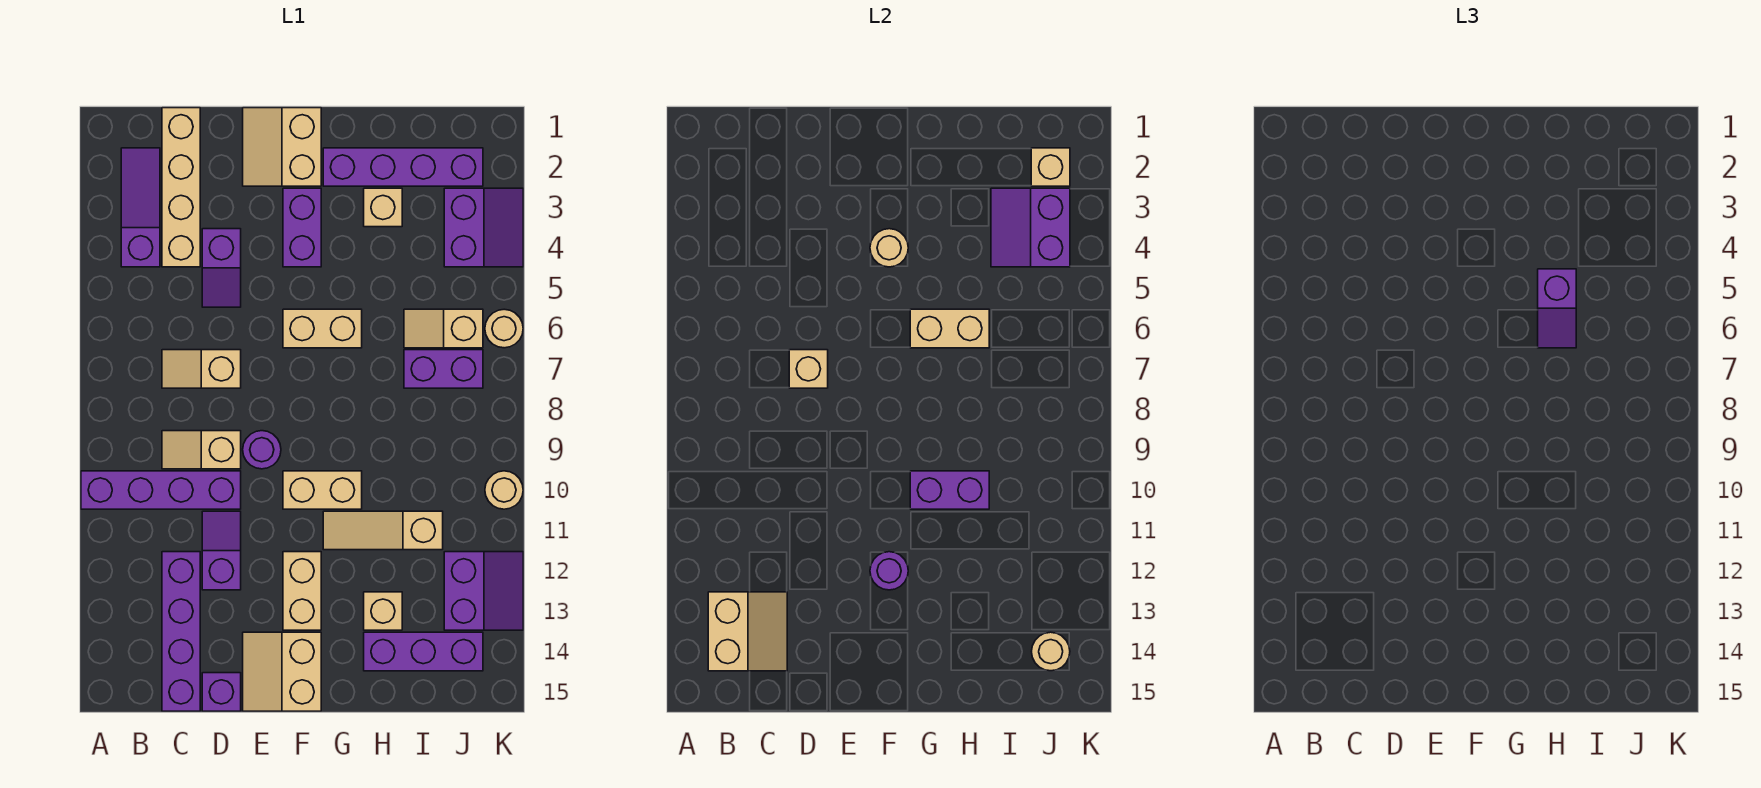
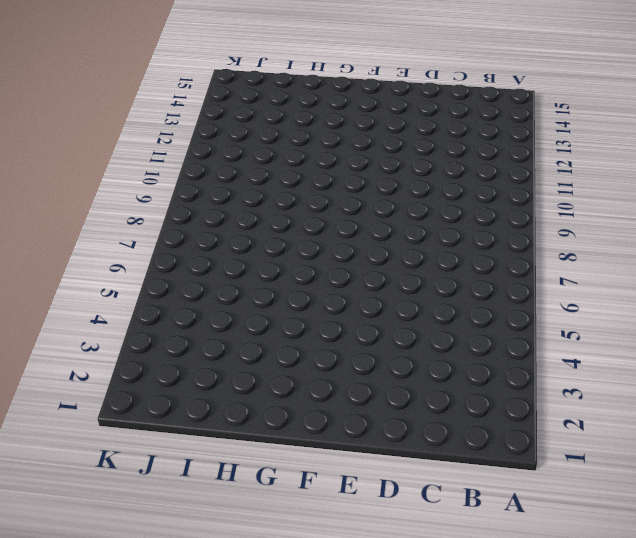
none -> purple brick A10:D10 level 1
none -> purple slope B2:B4 level 1 top 4
none -> tan brick C1:C4 level 1
none -> tan slope C7:D7 level 1 top D

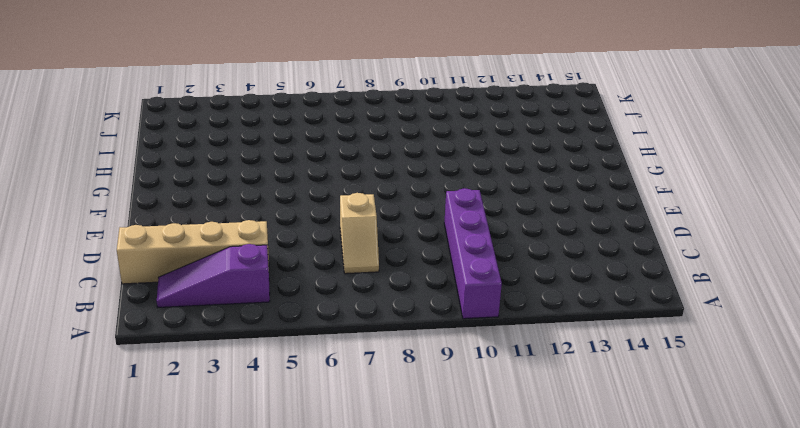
none -> tan slope C9:D9 level 1 top D
none -> purple brick C12:C15 level 1
none -> purple slope D4:D5 level 1 top 4
none -> purple slope D11:D12 level 1 top 12

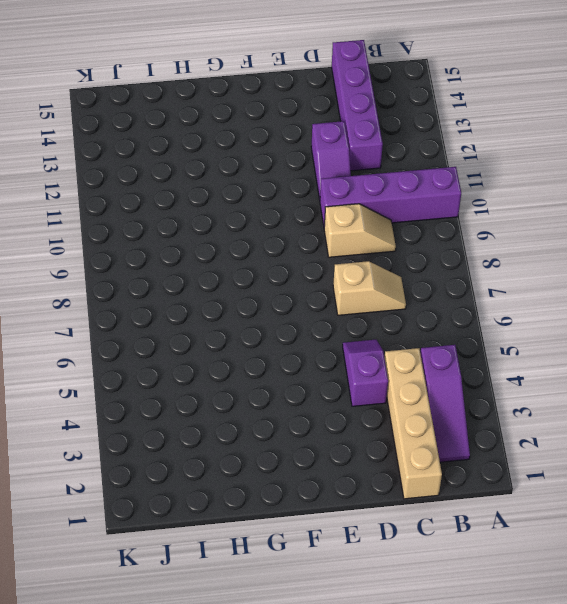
none -> purple brick D15 level 1
none -> tan slope E1:F2 level 1 top F
none -> purple round brick E9 level 1
none -> tan slope E14:F15 level 1 top F

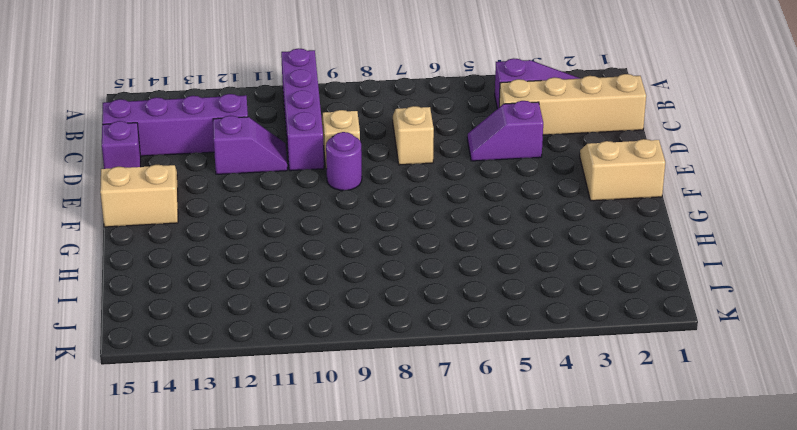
none -> purple brick F3:F4 level 1
none -> tan brick F6:G6 level 1
none -> tan brick F10:G10 level 1
none -> tan brick F12:F13 level 1

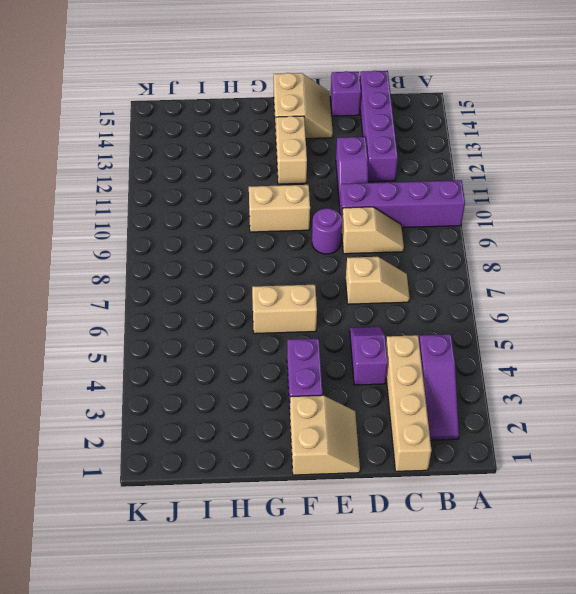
none -> purple brick G2:J2 level 1
none -> tan slope G11:I11 level 1 top I
none -> tan brick H3 level 1
none -> tan brick H13 level 1

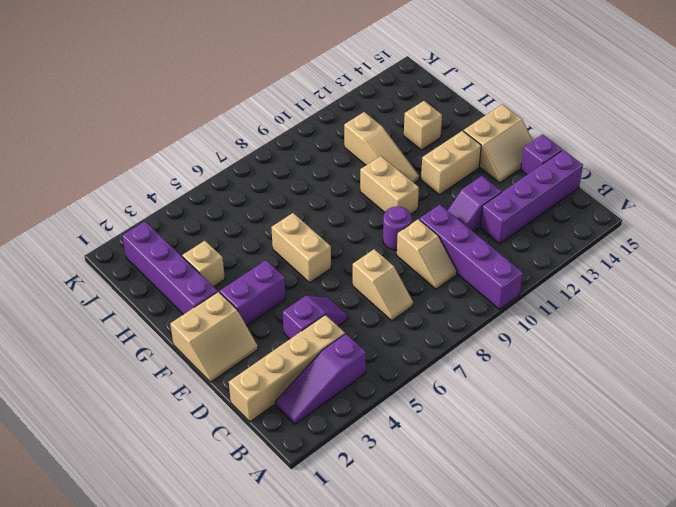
none -> purple brick H14:J14 level 1
none -> tan slope I6:J6 level 1 top J
none -> purple brick I7:J7 level 1
none -> purple slope J3:K4 level 1 top J

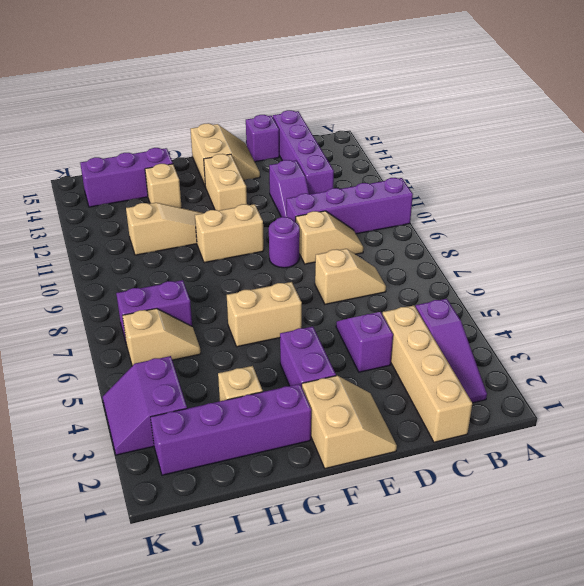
none -> purple slope J12:K13 level 1 top J
none -> tan round brick K6 level 1
none -> tan round brick K10 level 1
none -> tan slope B13:C14 level 2 top B

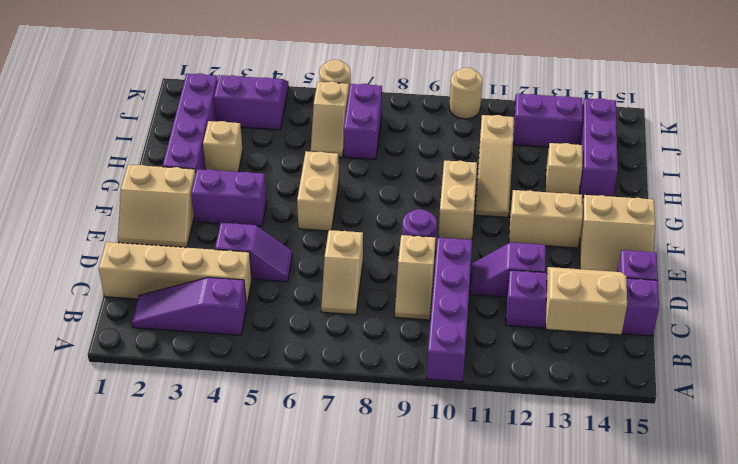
none -> tan brick D7 level 2
none -> tan round brick F4 level 2
none -> purple round brick F12 level 2
none -> tan brick G6:H6 level 2

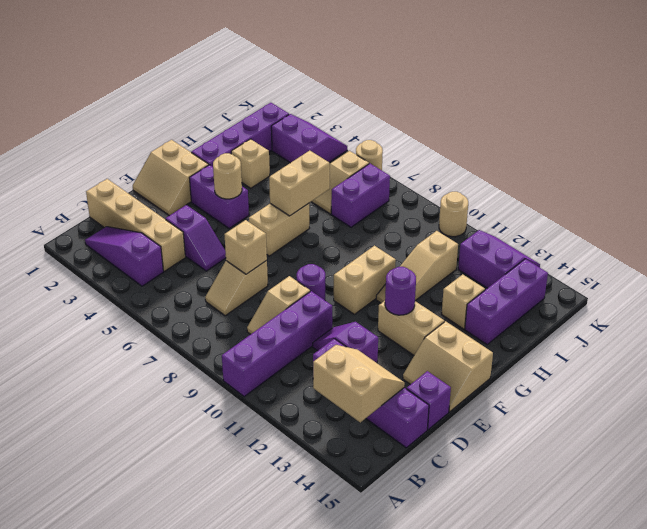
none -> purple brick G10:H10 level 2
none -> purple slope I3:J4 level 2 top J
none -> tan brick J2 level 2
none -> tan round brick J14 level 2

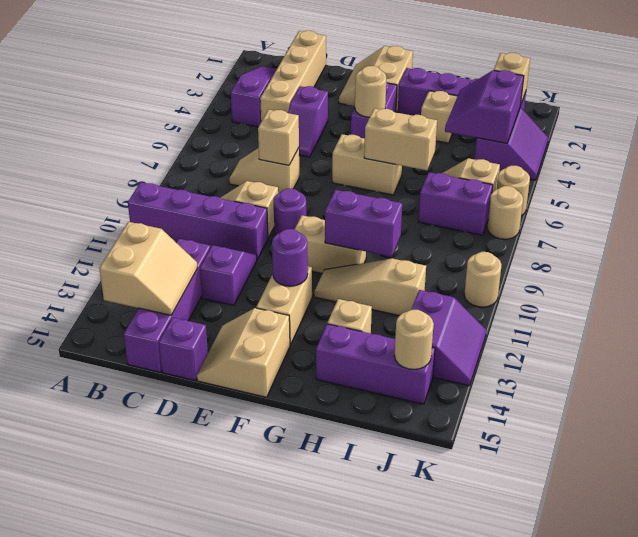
tan round brick K7 level 1 -> none
none -> purple slope H5:H6 level 3 top 5

